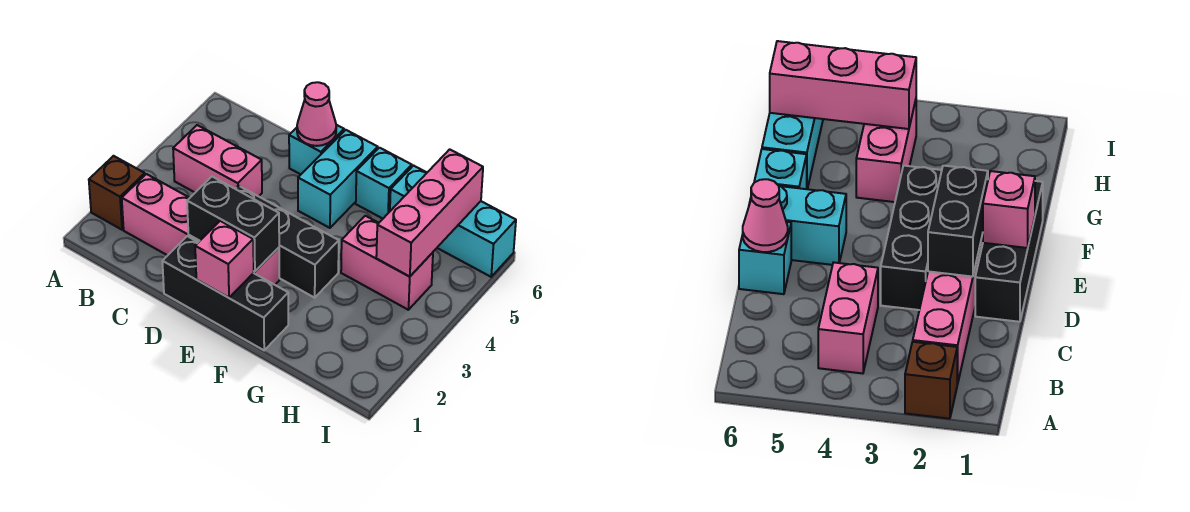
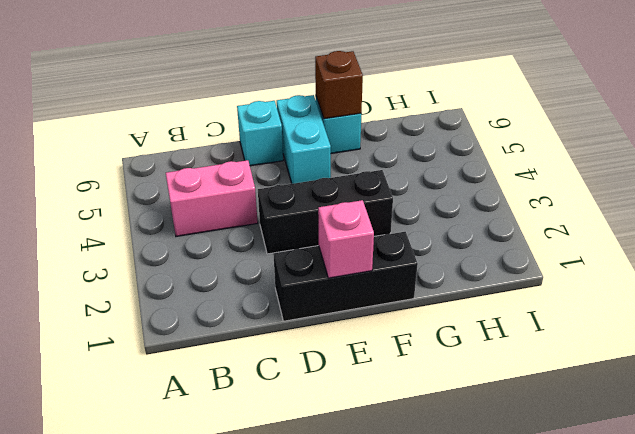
brown brick F6 level 2 -> brown brick A2 level 1
none -> pink brick B2:E2 level 1
none -> pink brick G4:H4 level 1
none -> cyan brick G6:I6 level 1

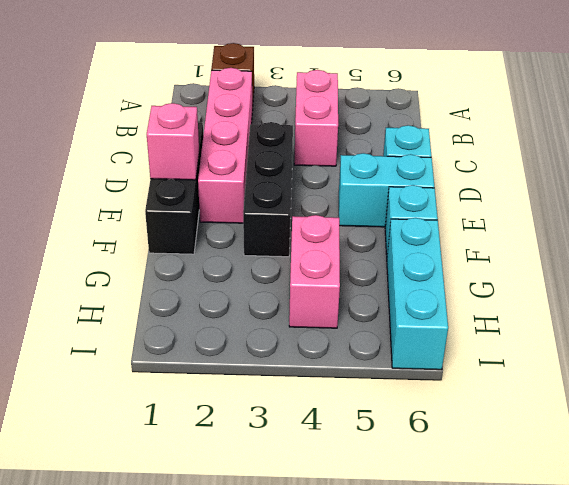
none -> black brick D2:E2 level 2
none -> pink cone D6 level 2
none -> pink brick H4:H6 level 2

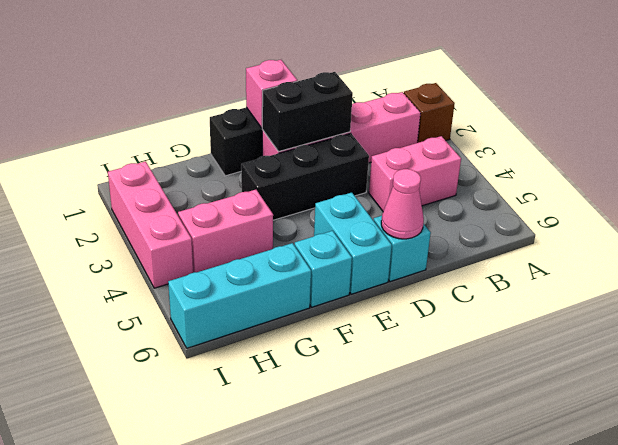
pink brick I2:I4 level 1 -> pink brick H4:H6 level 2

